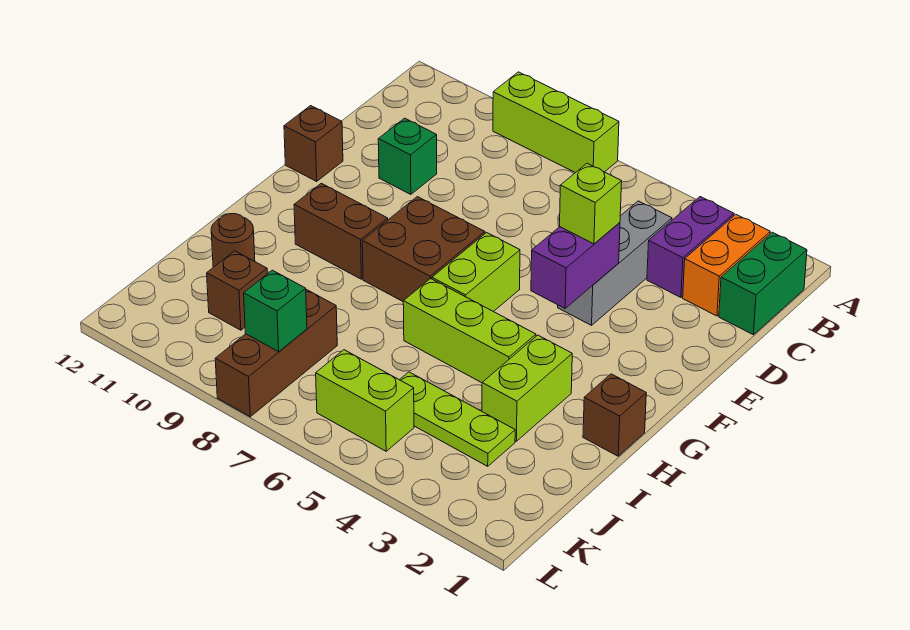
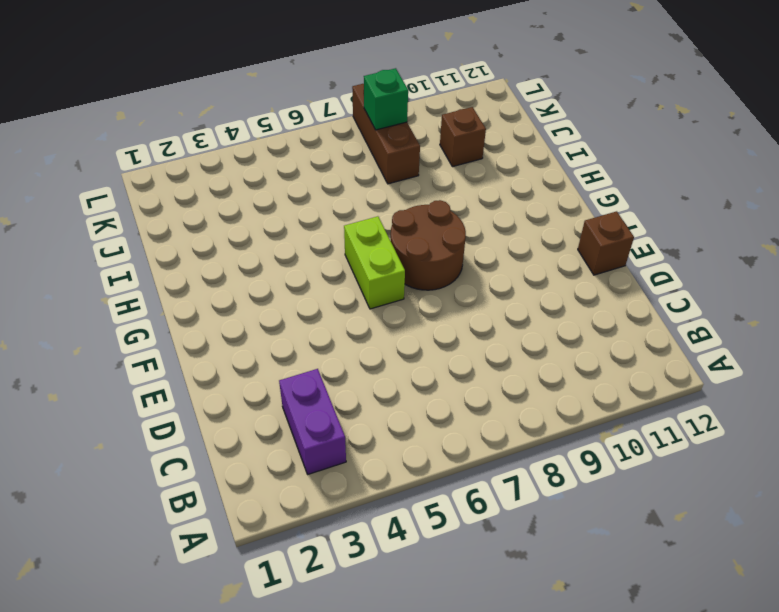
brown round brick F7:G8 level 1 -> brown brick F7:G8 level 1
none -> lime brick A7:A9 level 1
none -> green brick B1:C1 level 1
none -> orange brick B2:C2 level 1

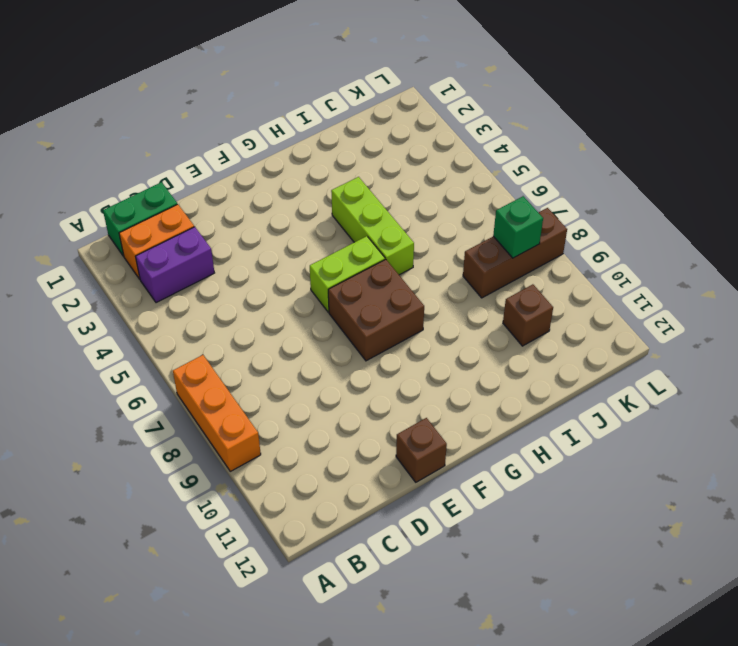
orange brick A7:A9 level 1 -> lime brick A7:A9 level 1
none -> grey brick C4:E4 level 1
none -> green brick D10 level 1
none -> brown brick G9:G10 level 1

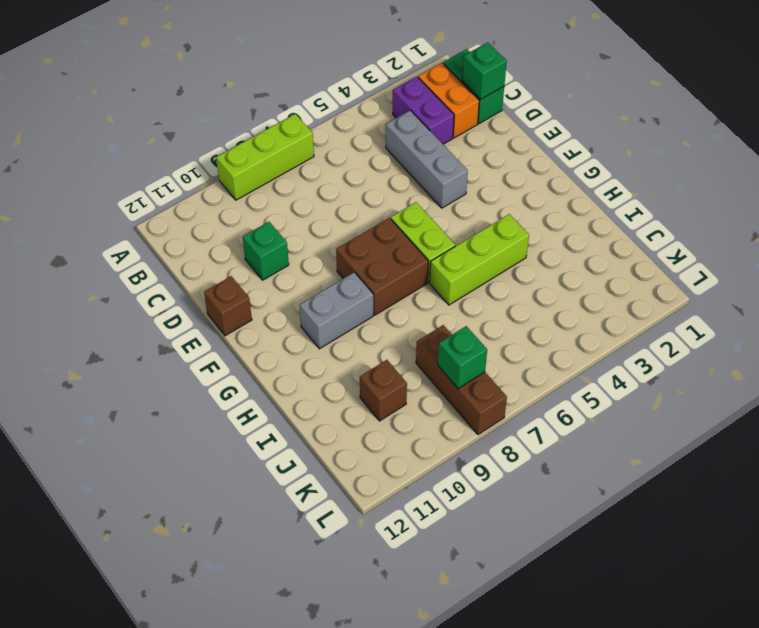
green brick C1 level 2 -> none
grey brick G9:G10 level 1 -> brown brick G9:G10 level 1
none -> brown brick H1 level 1
none -> lime brick H3:I3 level 1
none -> brown round brick I11 level 1

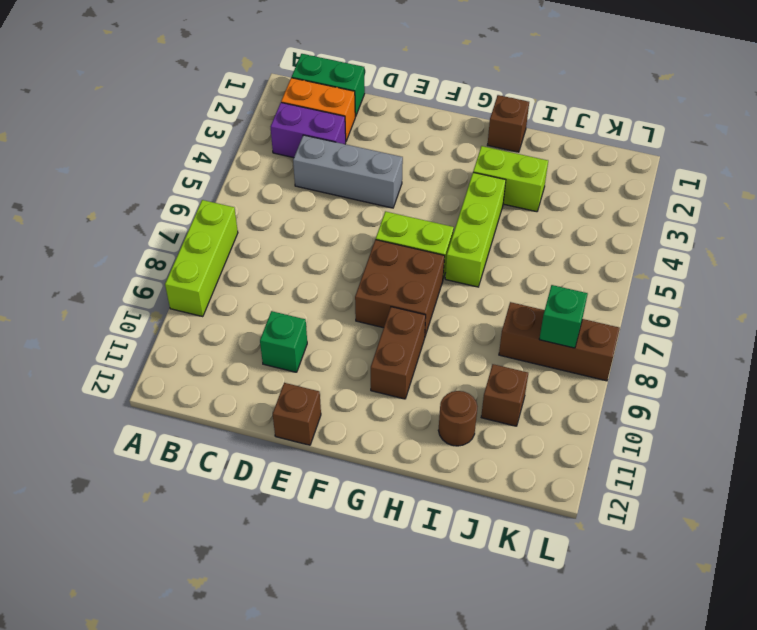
none -> lime plate J3:J5 level 1
none -> lime brick K5:K6 level 1
none -> purple brick E4:F4 level 2

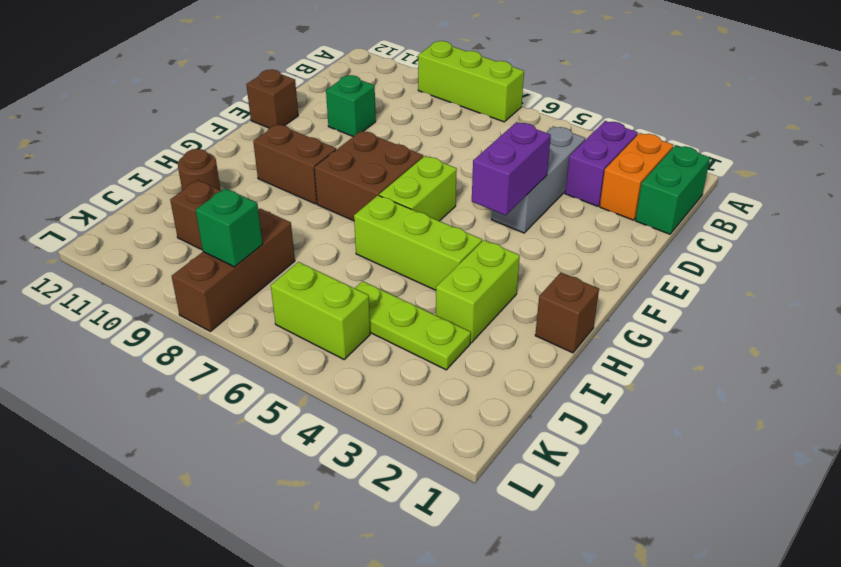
none -> lime brick E4 level 3

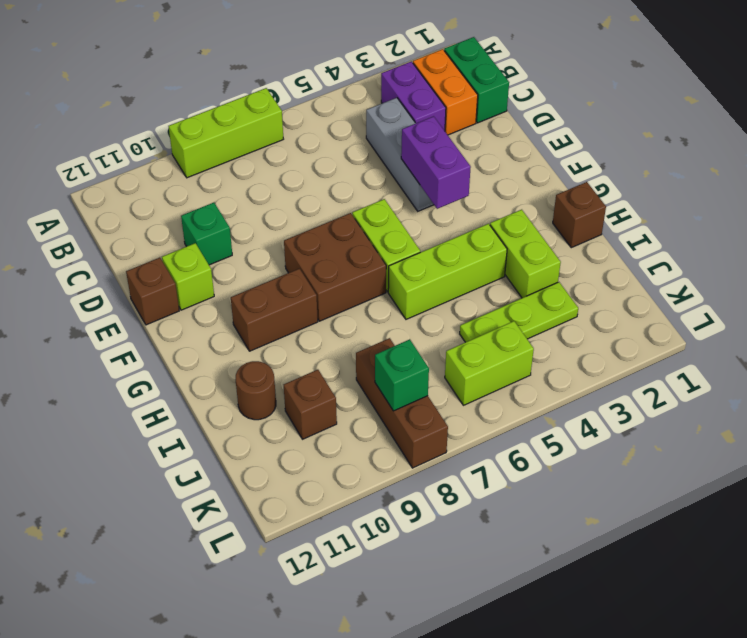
lime brick E11 level 1 -> lime brick E4 level 3

